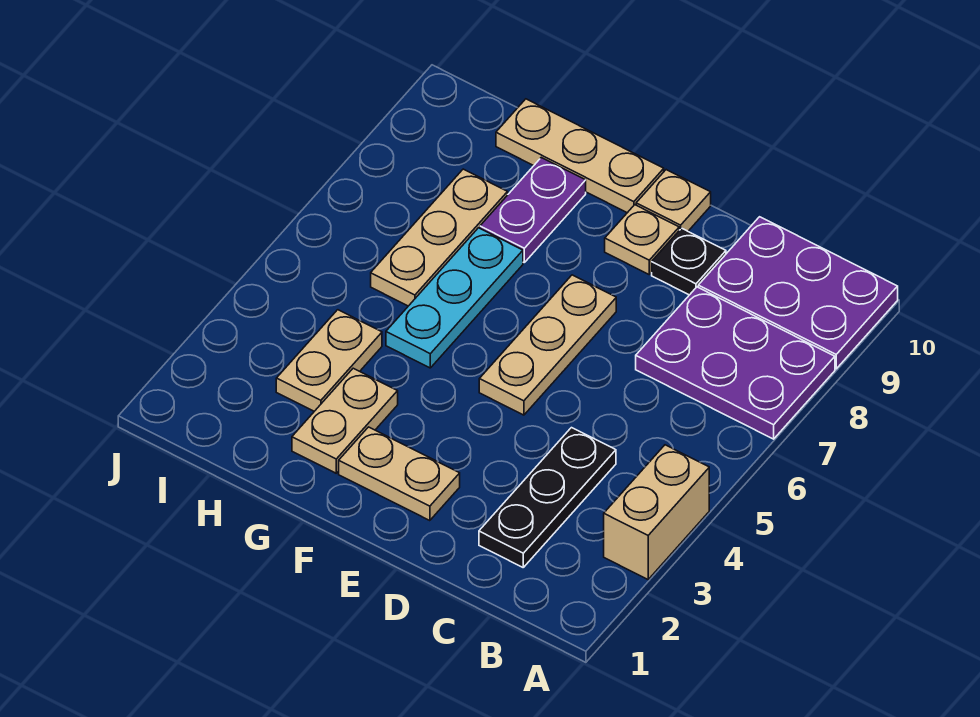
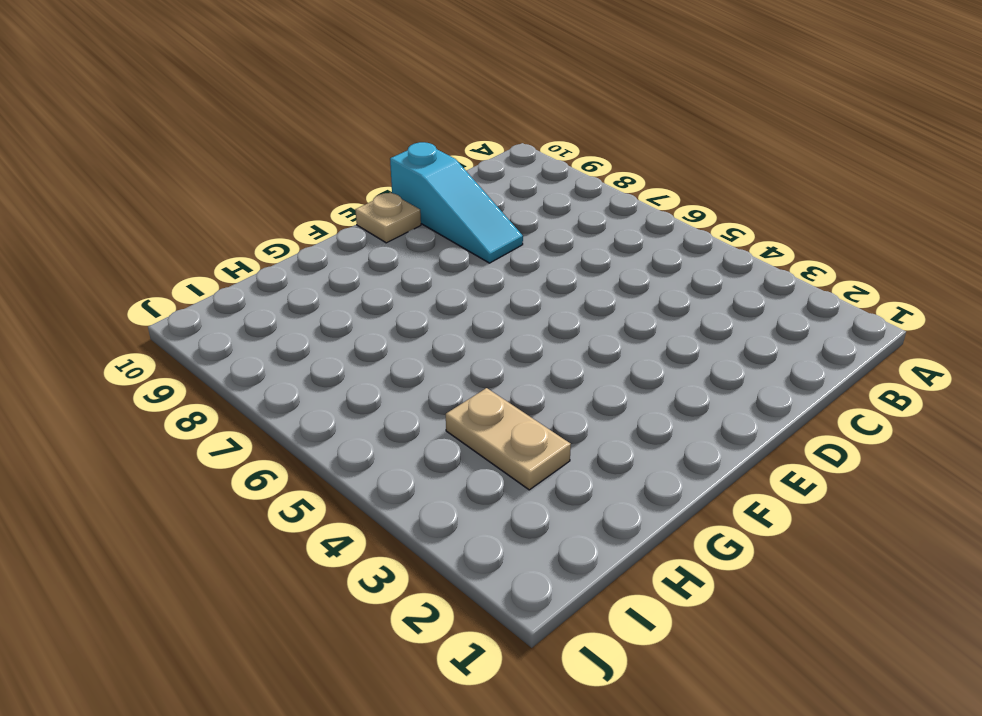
cyan slope D8:D10 level 1 top 10 -> black plate D9 level 1
none -> tan brick A3:A4 level 1
none -> purple plate A7:C8 level 1
none -> purple plate A9:C10 level 1

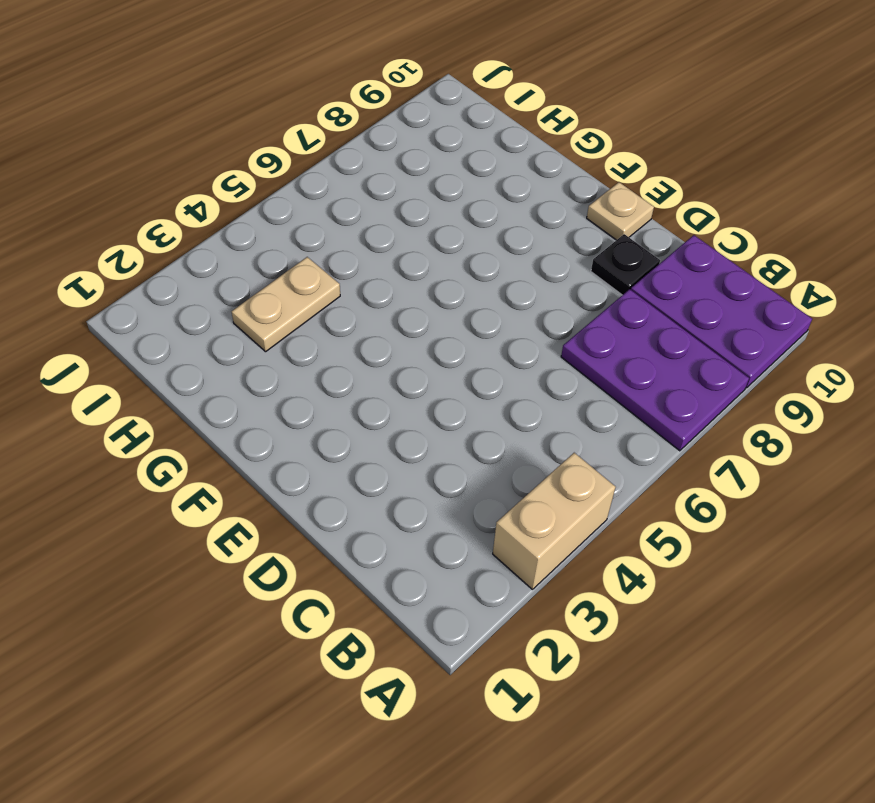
none -> black plate C2:C4 level 1
none -> tan plate E2:F2 level 1
none -> tan plate E5:E7 level 1

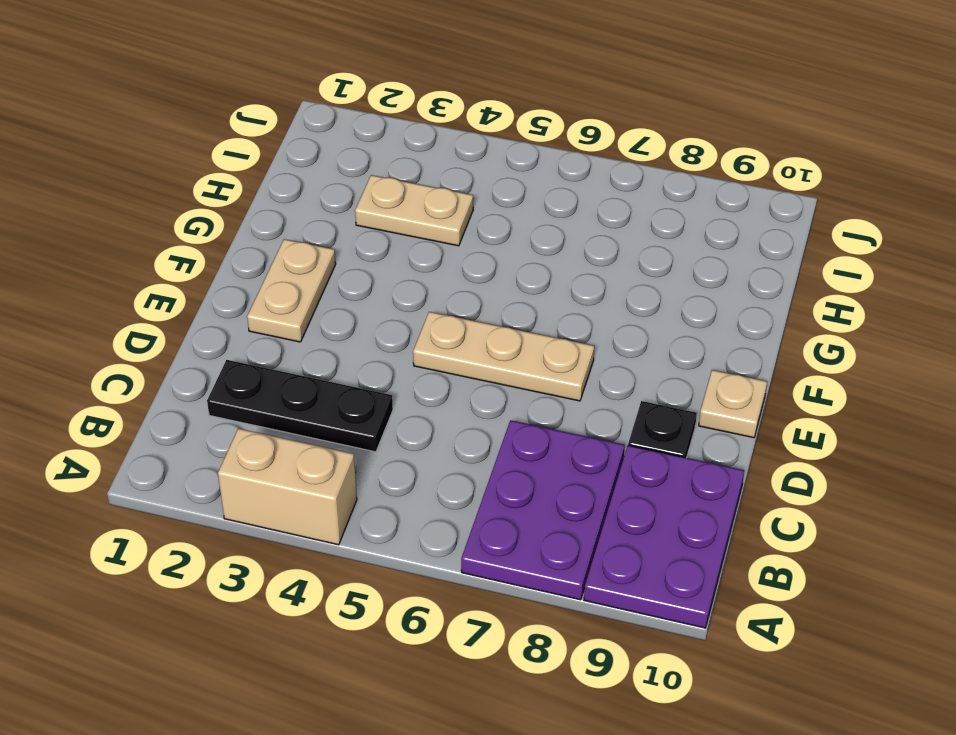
none -> tan plate E9 level 1
none -> tan plate F10:H10 level 1
none -> tan plate G2:G3 level 1

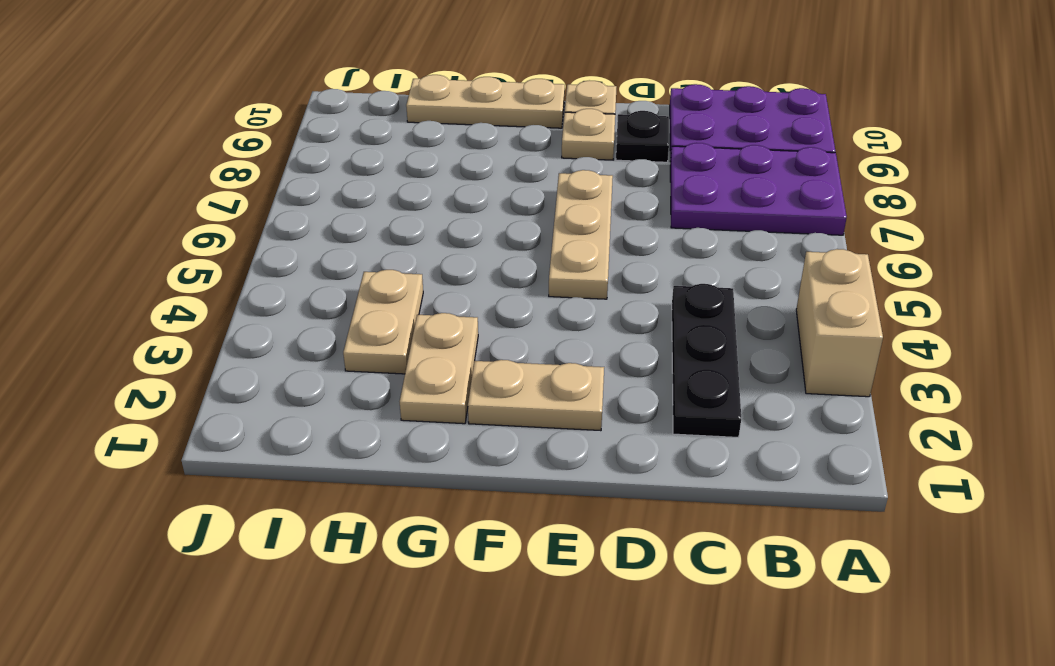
none -> cyan plate G5:G7 level 1
none -> purple plate G8:G9 level 1
none -> tan plate H6:H8 level 1

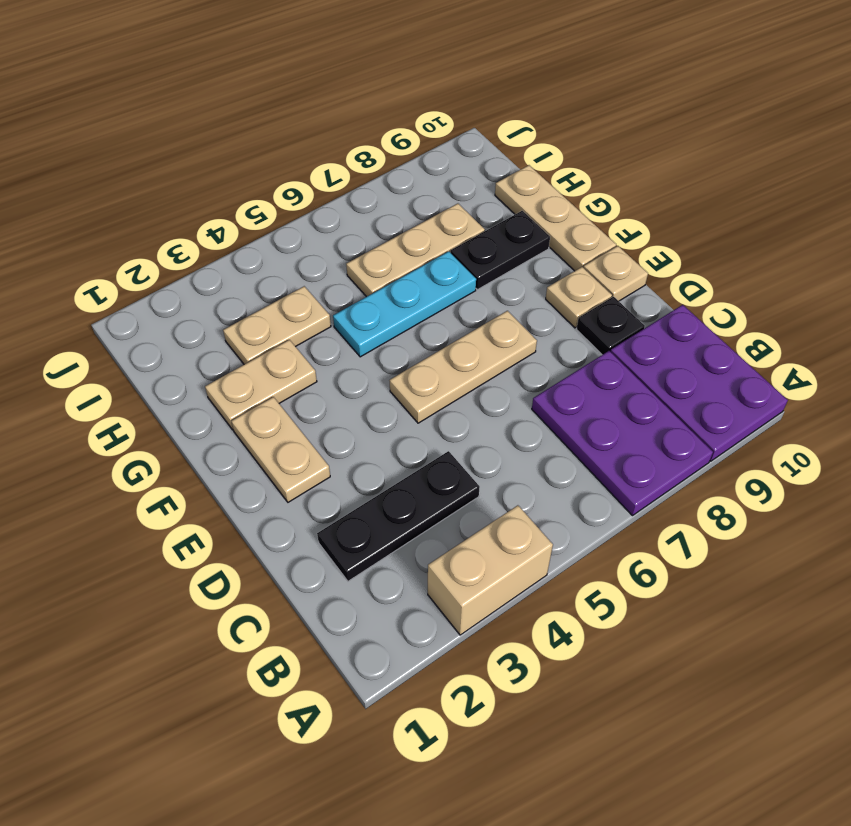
black plate G8:G9 level 1 -> purple plate G8:G9 level 1

